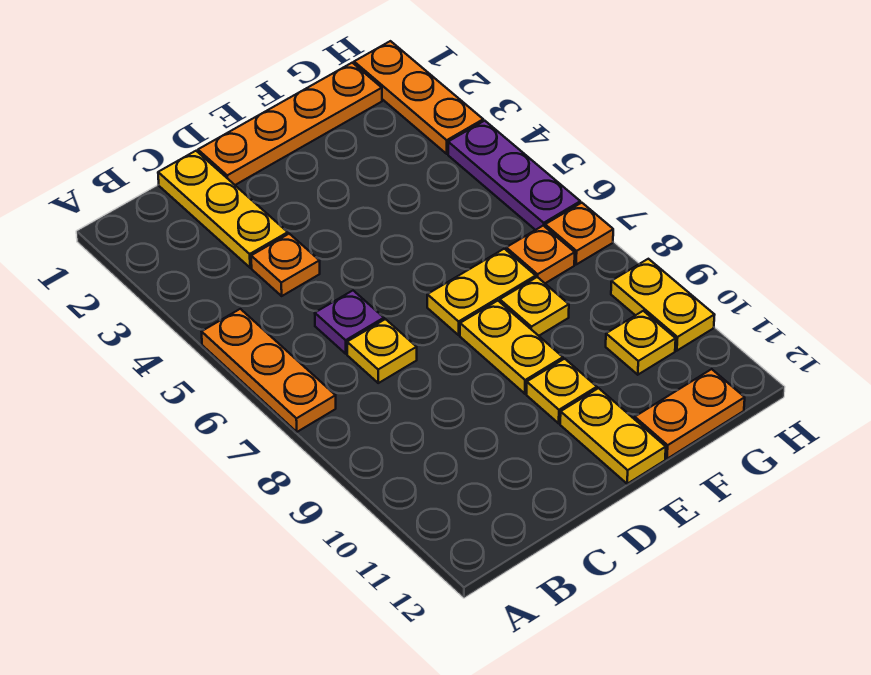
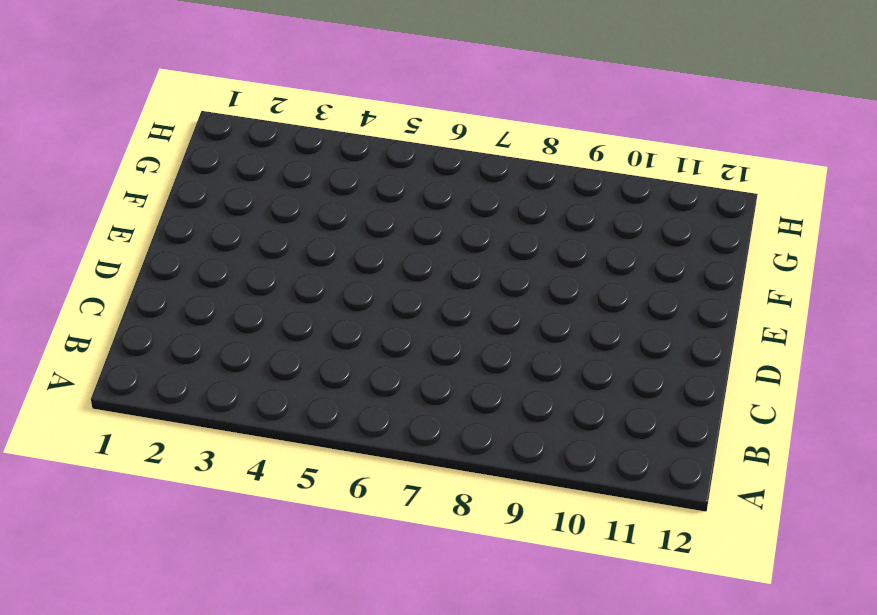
none -> orange plate A5:A7 level 1
none -> yellow plate C1:C3 level 1
none -> orange plate C4 level 1

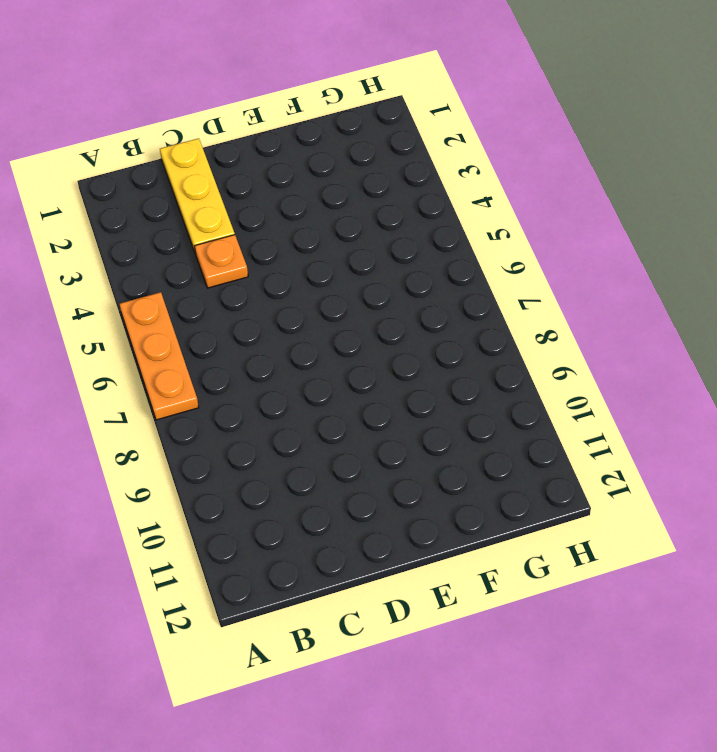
none -> purple plate C6 level 1
none -> yellow plate C7 level 1
none -> orange plate D1:G1 level 1

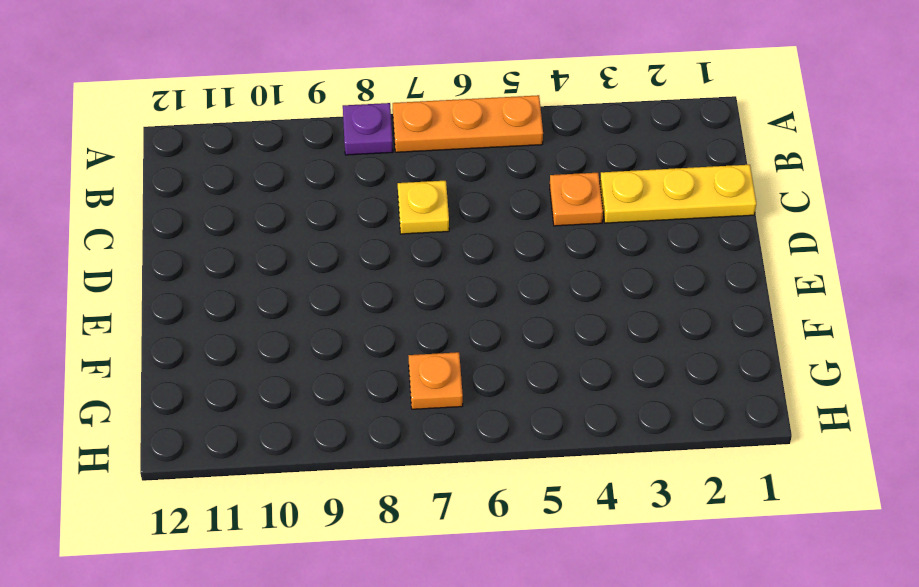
purple plate A8 level 1 -> purple plate C6 level 1
none -> orange plate D1:G1 level 1
none -> yellow plate E7:F7 level 1
none -> yellow plate E8:E9 level 1

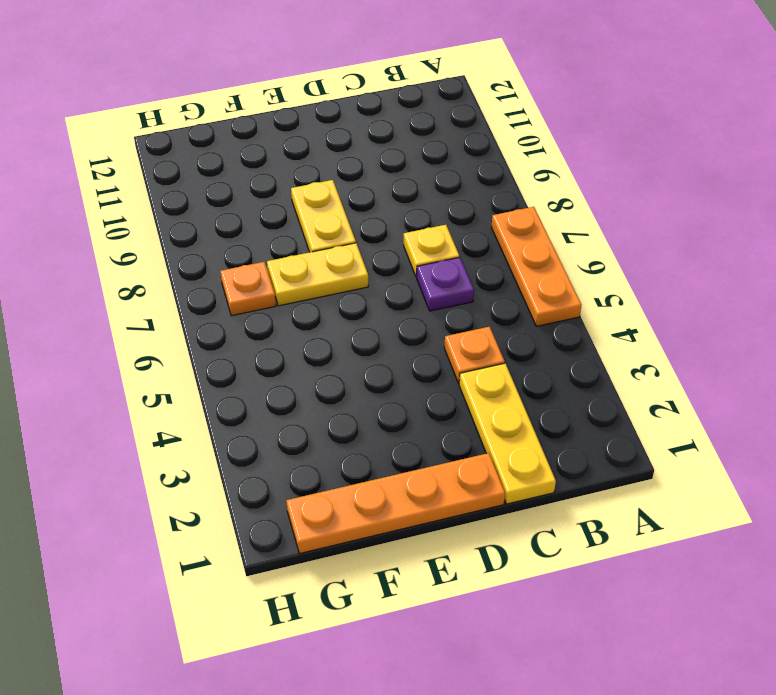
none -> yellow plate E10 level 1
none -> yellow plate E11:E12 level 1
none -> yellow plate F8 level 1

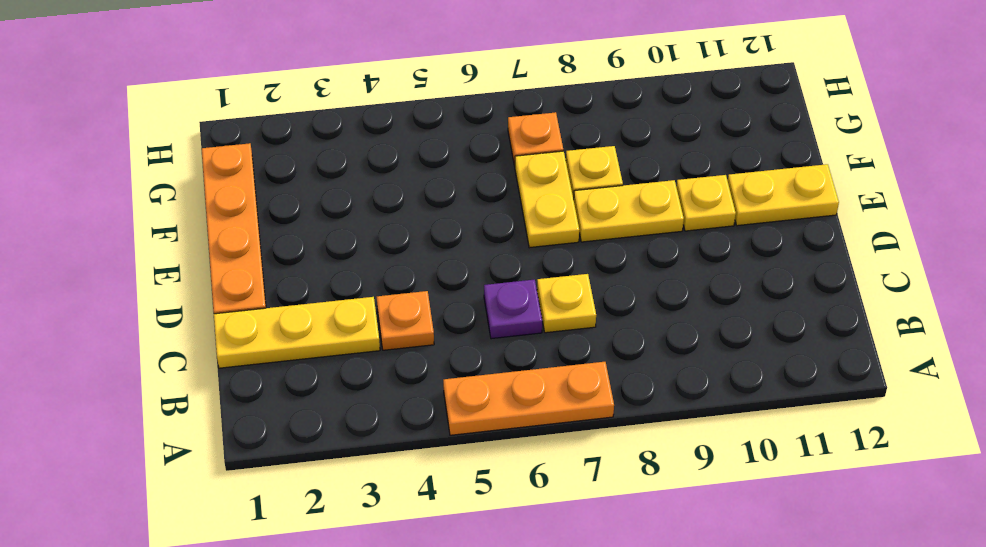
none -> orange plate F12:G12 level 1
none -> yellow plate G10 level 1
none -> orange plate H1:H3 level 1

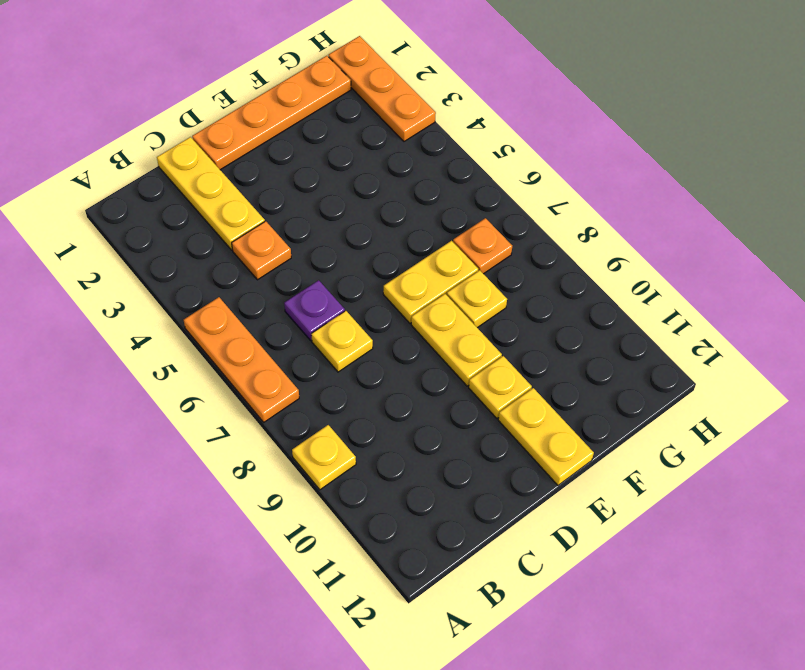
yellow plate A9 level 1 -> yellow plate G10 level 1
none -> orange plate F12:G12 level 1
none -> purple plate H4:H6 level 1
none -> orange plate H7 level 1

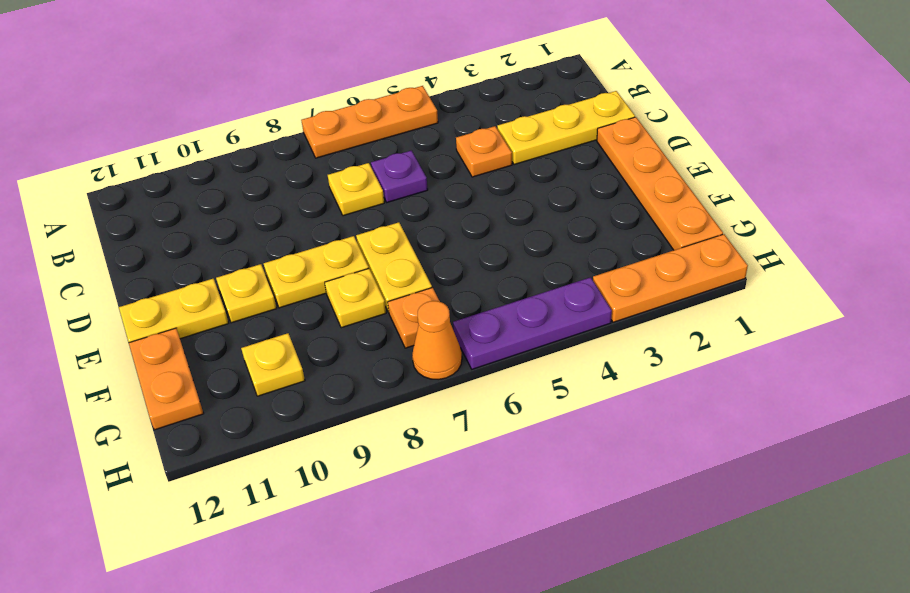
orange cone H7 level 1 -> orange plate H7 level 1
none -> yellow plate H9:H10 level 1

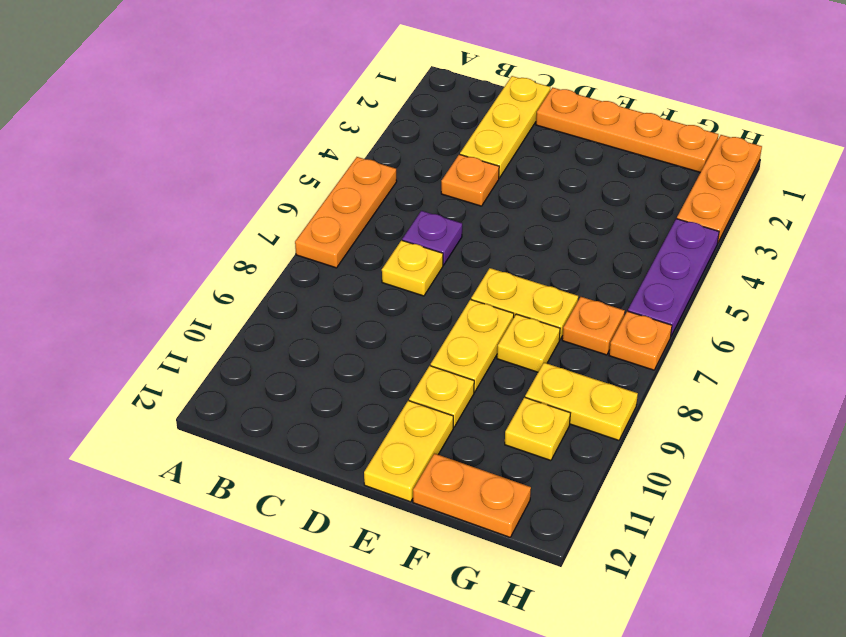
yellow plate G9:H9 level 1 -> yellow plate H9:H10 level 1

